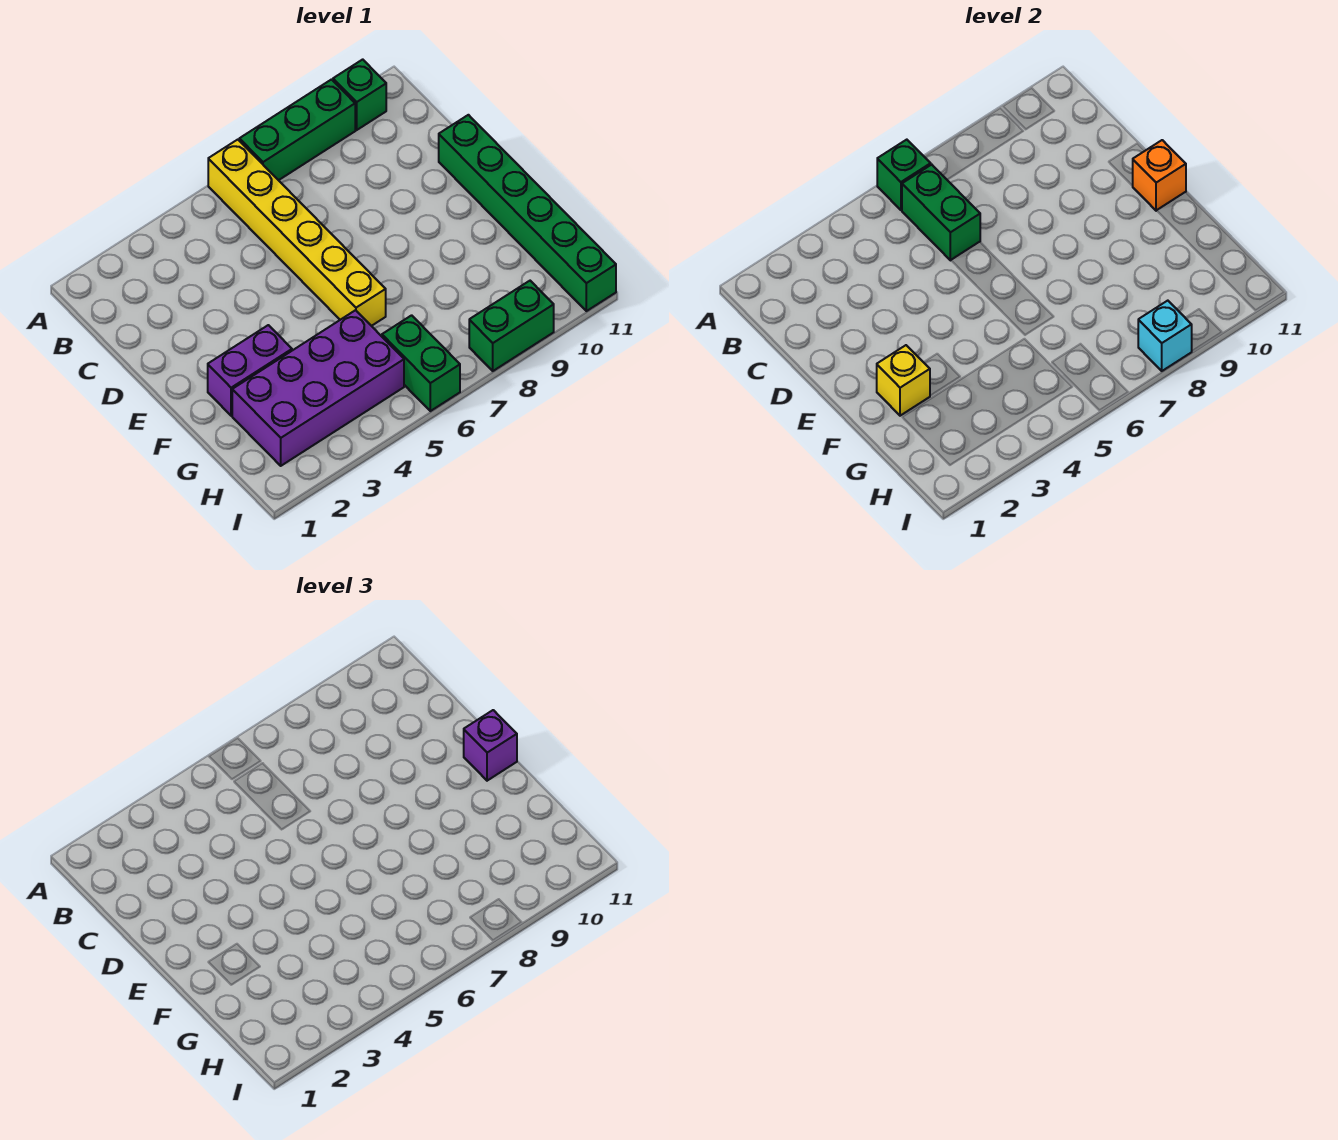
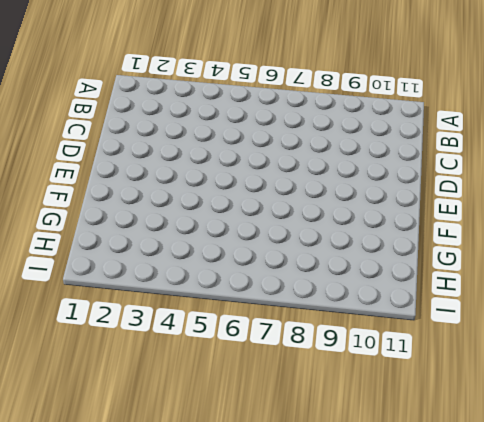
none -> yellow brick A6:F6 level 1
none -> green brick A7:A9 level 1
none -> green brick A10 level 1

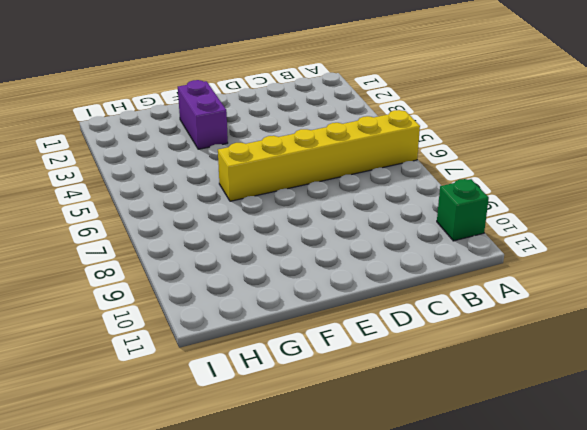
none -> green brick A7:A9 level 1
none -> green brick D11:I11 level 1
none -> purple brick G2:H5 level 1

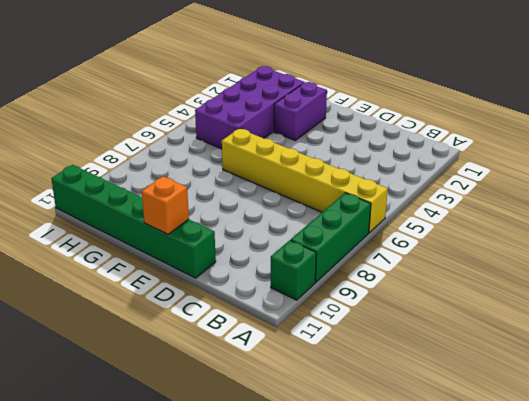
none -> green brick H6:I6 level 1
none -> green brick I8:I9 level 1
none -> green brick A6 level 2

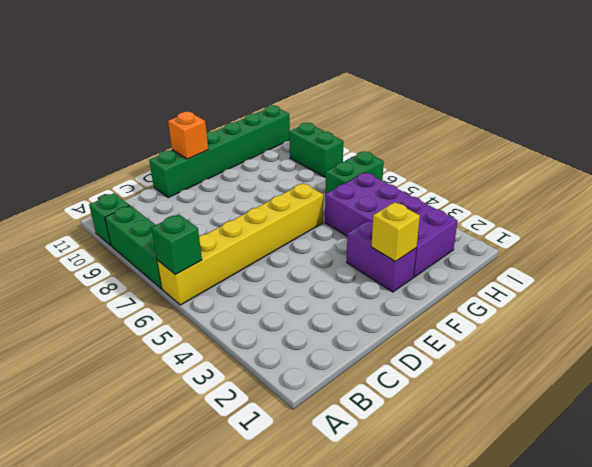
none -> green brick B6:C6 level 2
none -> cyan brick I8 level 2
none -> purple brick E11 level 3

